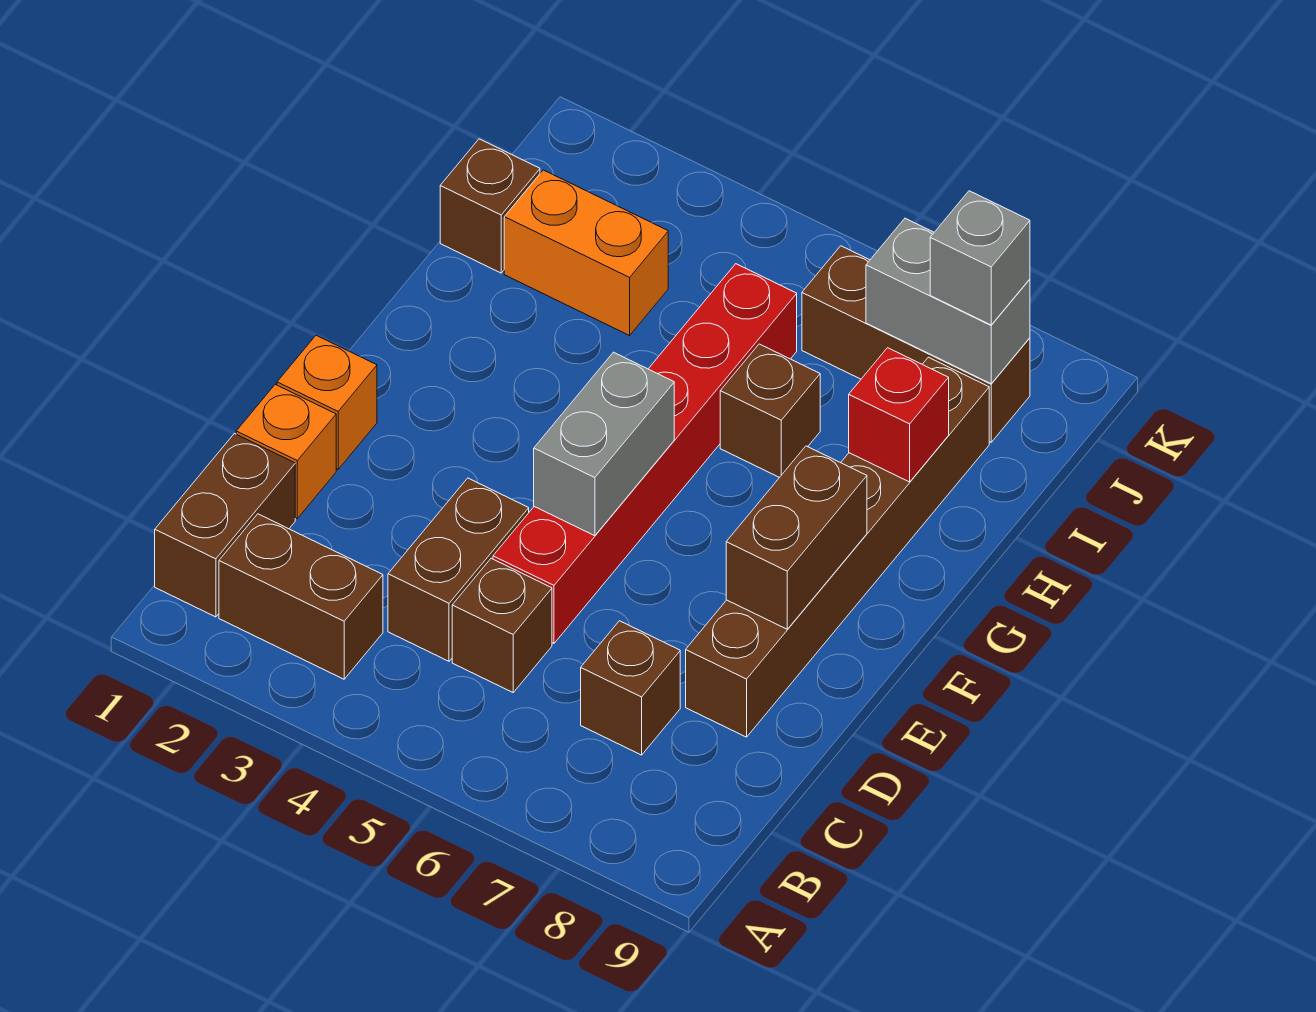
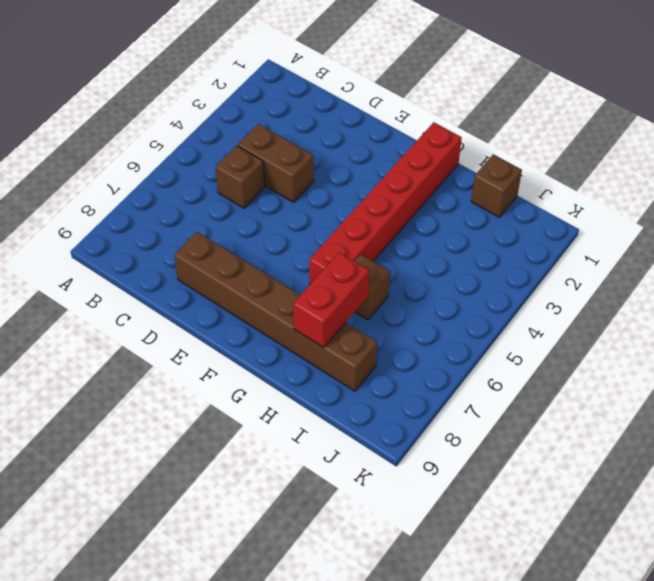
red brick G1:G6 level 1 -> red brick D5:I5 level 1
red brick H7:H8 level 2 -> red brick H8 level 2
none -> brown brick B1:C1 level 1
none -> brown brick B2:B3 level 1
none -> brown brick C7 level 1

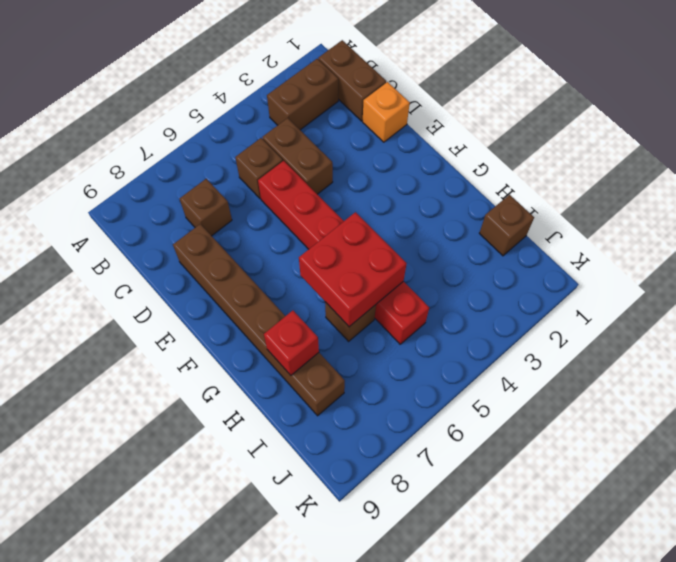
red brick G5:H6 level 2 -> none
none -> orange brick E1 level 1
none -> orange brick I2:I3 level 1
none -> brown brick J6:J8 level 1

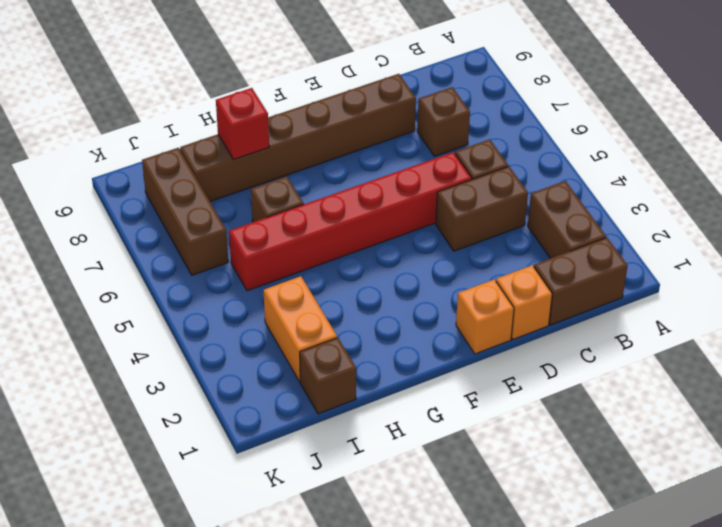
none -> grey brick E5:F5 level 2
none -> brown brick E8:F8 level 2
none -> grey brick J7:J8 level 2

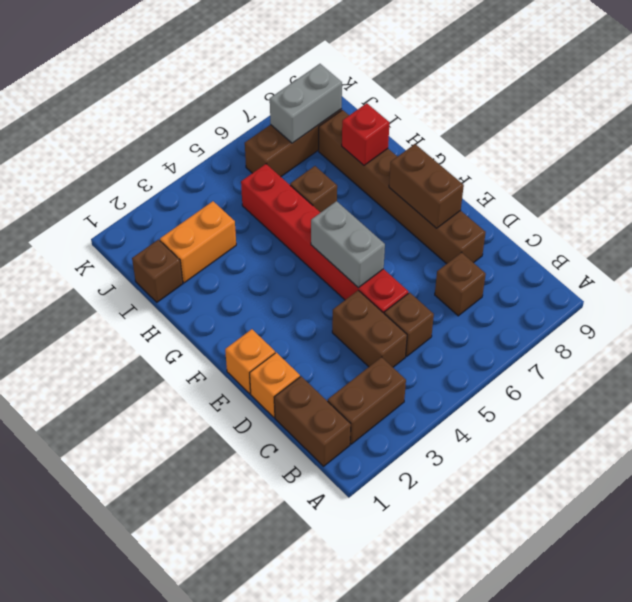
none -> grey brick J8 level 3

